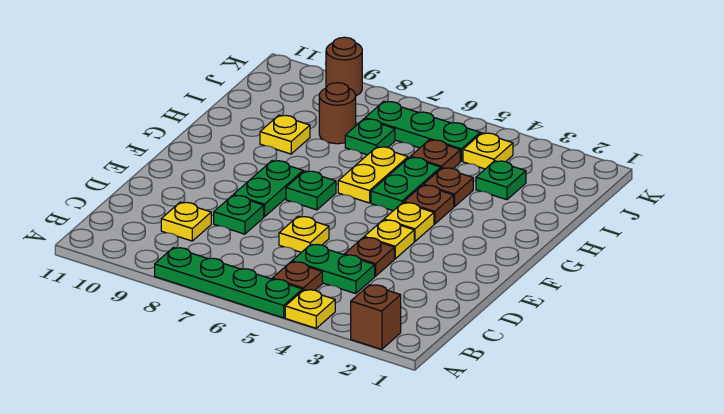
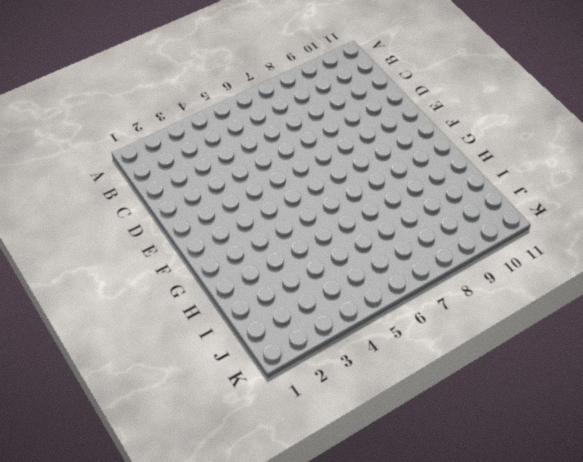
none -> brown brick A2 level 1
none -> yellow plate A4 level 1
none -> green plate A5:A8 level 1

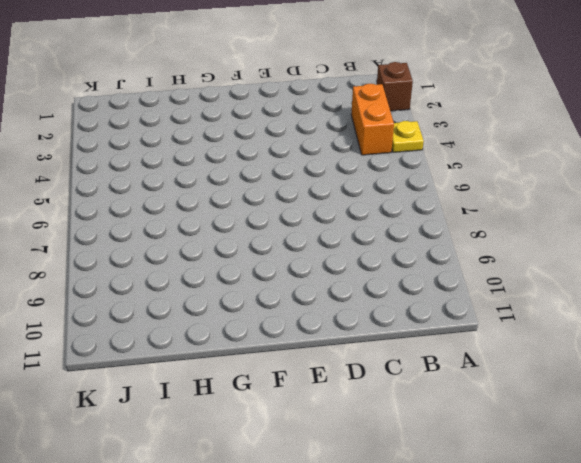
orange brick B3:B4 level 1 -> none
none -> green plate A5:A8 level 1
none -> brown plate B5 level 1
none -> green plate C4:C5 level 1

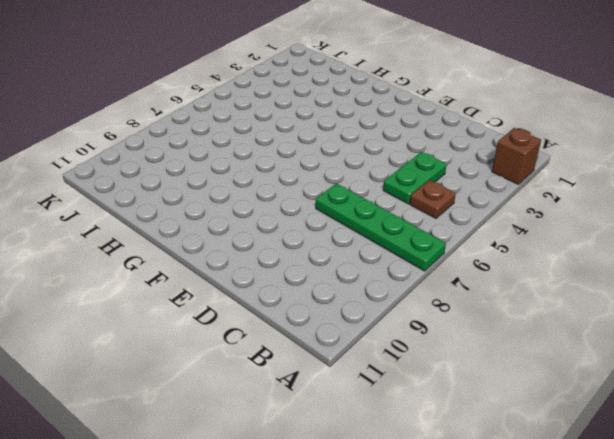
green plate A7:D7 level 1 -> green plate A5:A8 level 1
none -> yellow plate A4 level 1
none -> yellow plate C9 level 1
none -> brown plate D4 level 1

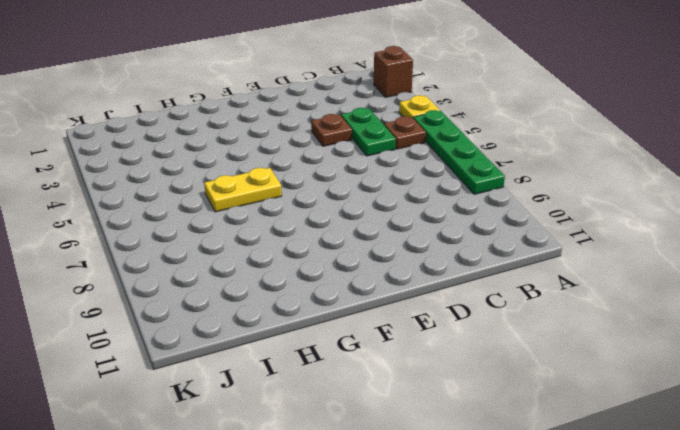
none -> yellow plate C9 level 1
none -> yellow plate D6 level 1
none -> green plate D8 level 1

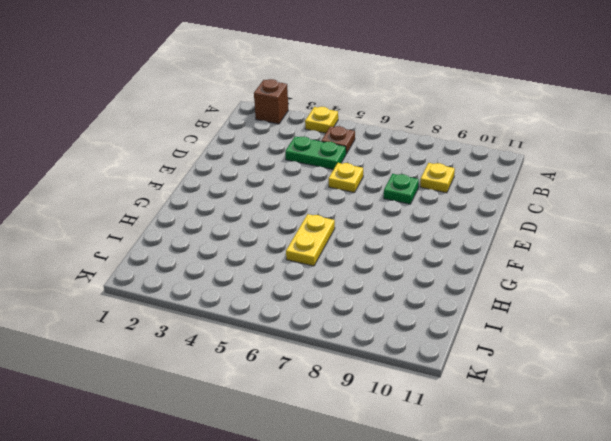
none -> green plate A5:A8 level 1
none -> brown plate D4 level 1
none -> yellow plate E4 level 1

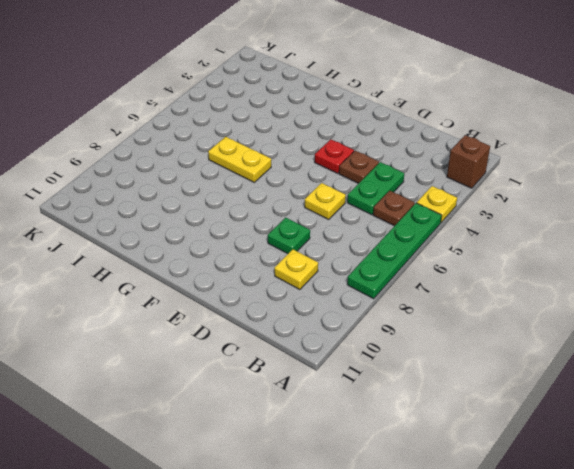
red plate E4 level 1 -> yellow plate E4 level 1
none -> green plate E8:F8 level 1
none -> yellow plate F4 level 1
none -> green plate F7 level 1

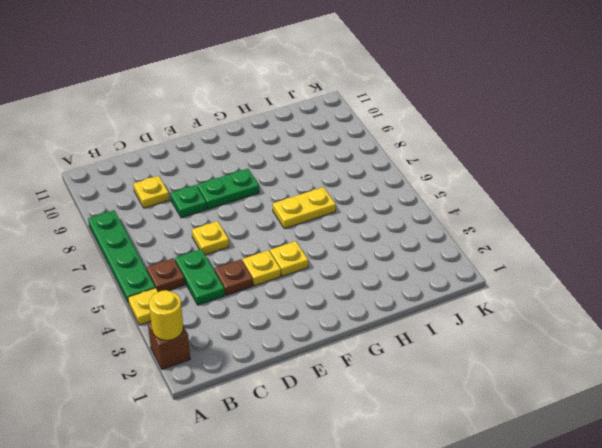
yellow round brick A2 level 2 -> none
none -> green plate F7 level 1
none -> brown plate G4 level 1
none -> green plate G5:H5 level 1

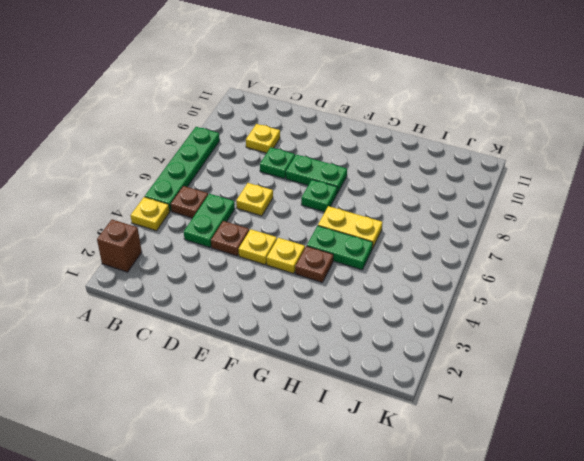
none -> brown plate H4 level 1
none -> yellow plate H9 level 1
none -> green plate I3 level 1

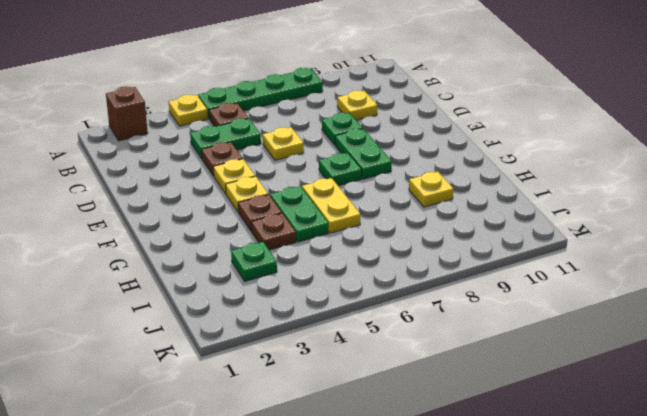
none -> brown plate I5 level 1
none -> green plate I7 level 1
none -> brown round brick I8 level 1

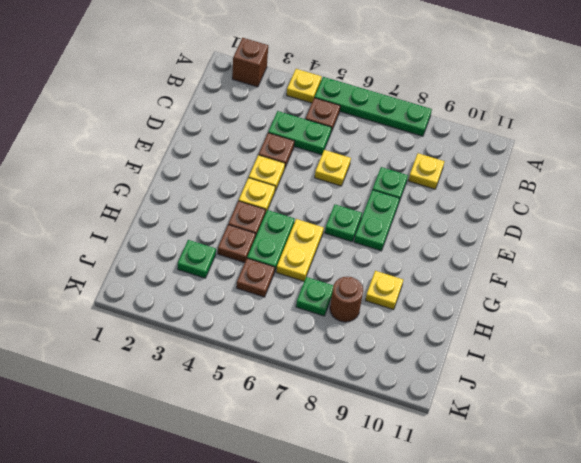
none -> yellow plate J4 level 1
none -> green plate J5:J7 level 1
none -> brown round brick K9 level 1

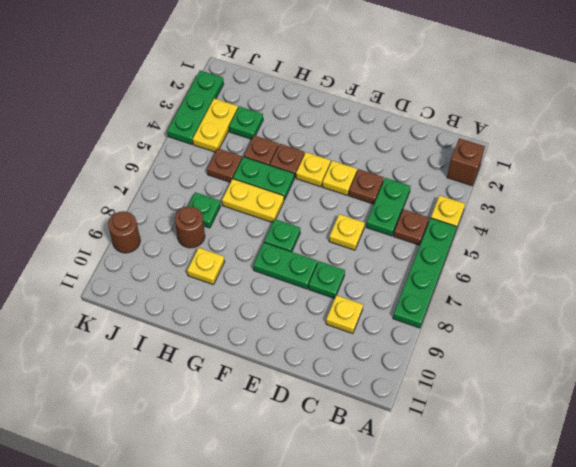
yellow plate J3:J4 level 1 -> yellow plate J4 level 1
green plate K2:K4 level 1 -> green plate J5:J7 level 1

